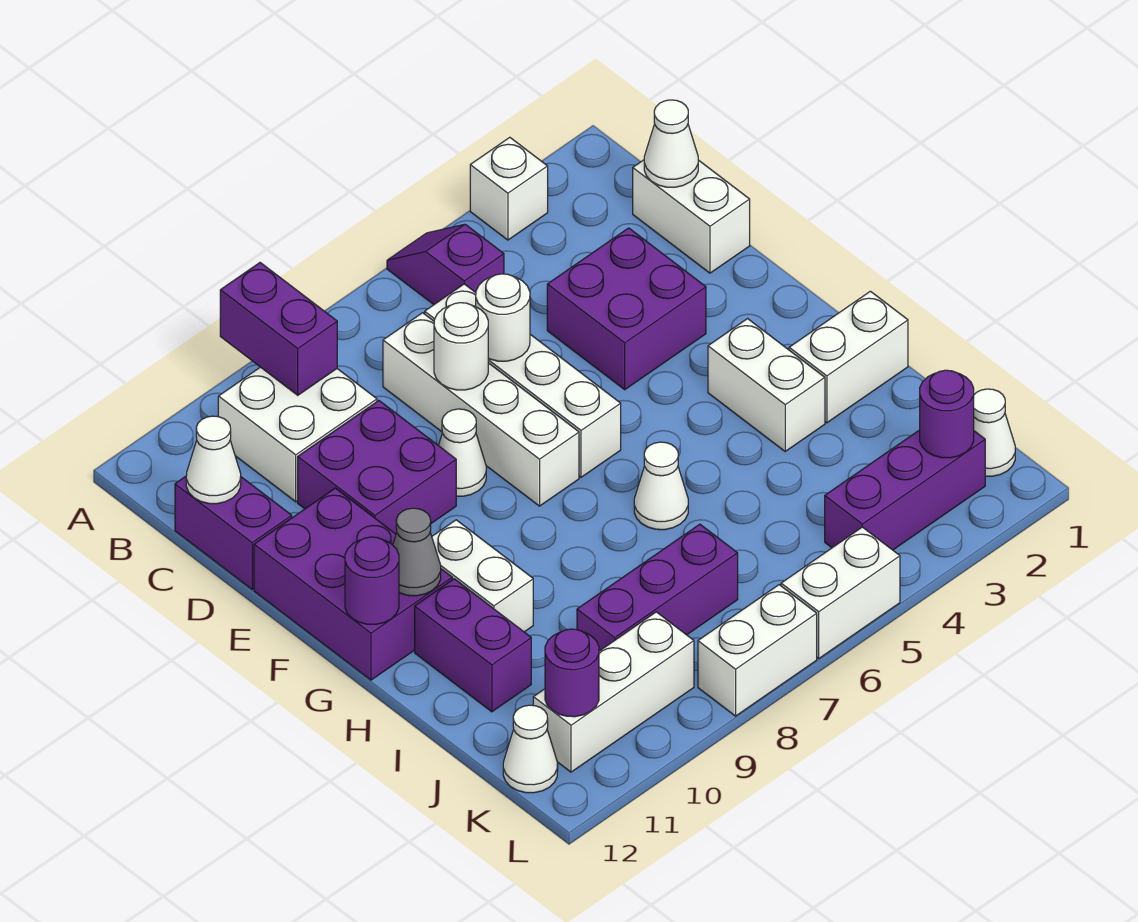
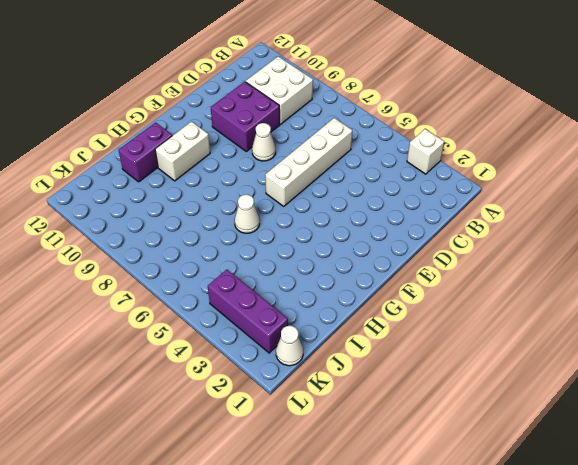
none -> purple slope A5:B5 level 1 top B
none -> white brick C1:D1 level 1
none -> white brick C7:F7 level 1
none -> purple brick C12:D12 level 1

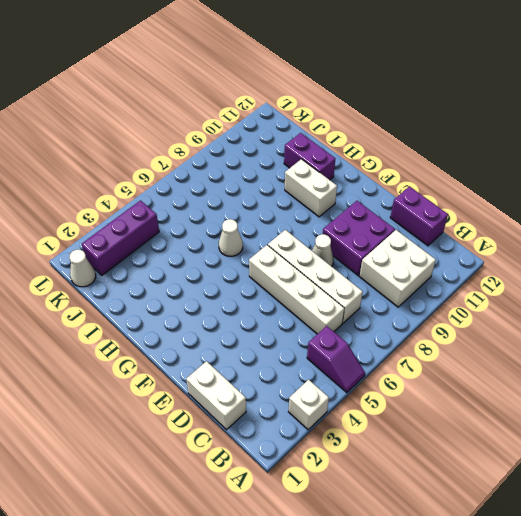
none -> purple brick D3:E4 level 1
none -> purple brick E11:G12 level 1
none -> white brick G3:H3 level 1
none -> white brick H1:H2 level 1

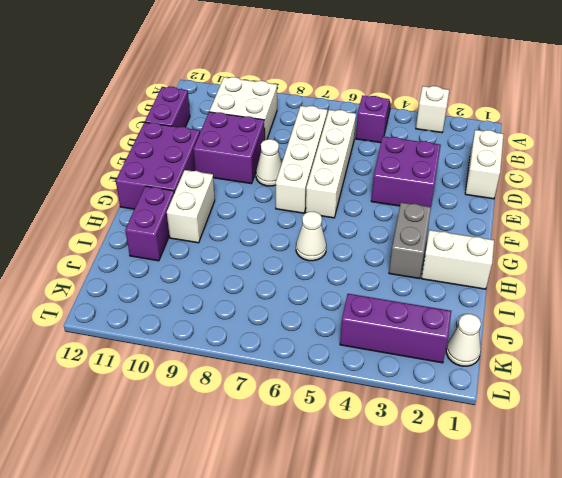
grey brick G3:H3 level 1 -> white brick G3:H3 level 1
none -> purple brick J7:J9 level 1
none -> white brick K9:K11 level 1
none -> white cone K12 level 1
none -> white brick L5:L6 level 1

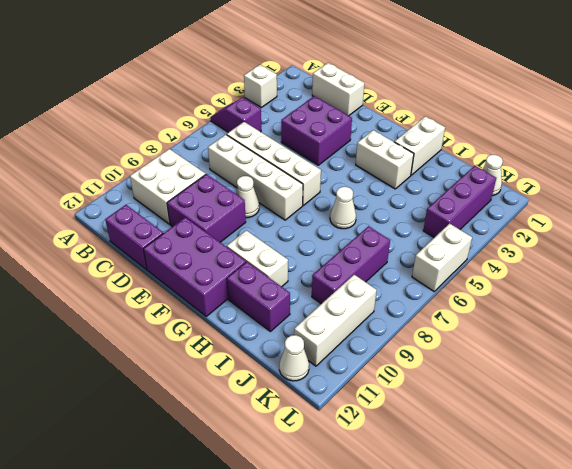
none -> white brick L7:L8 level 1
none -> purple brick A9:B9 level 2
none -> white cone C1 level 2
none -> white cone C12 level 2

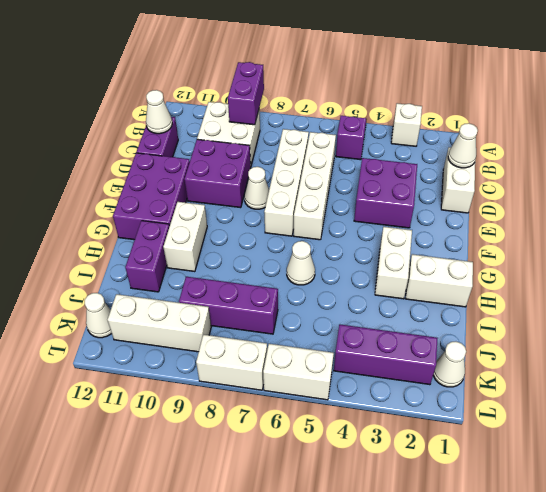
none -> white round brick D6 level 2
none -> white round brick D7 level 2
none -> grey cone G11 level 2
none -> purple round brick G12 level 2

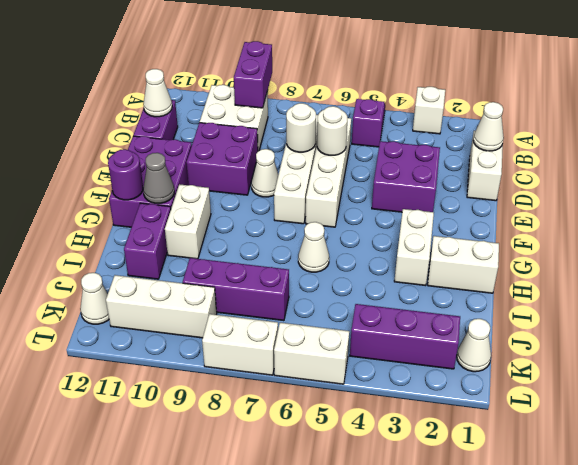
none -> purple round brick K2 level 2
none -> purple round brick K11 level 2

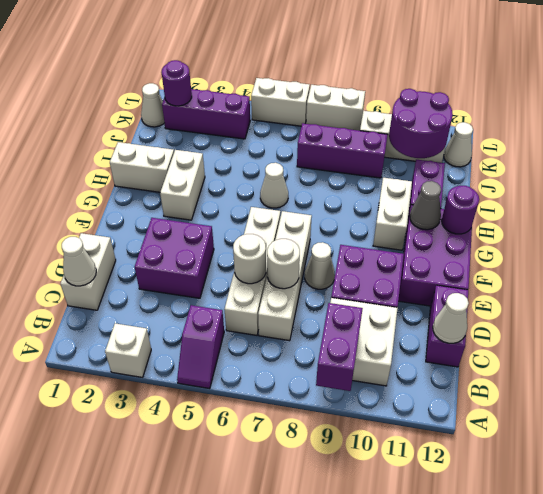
purple round brick J10:K11 level 2 -> purple round brick K11 level 2

